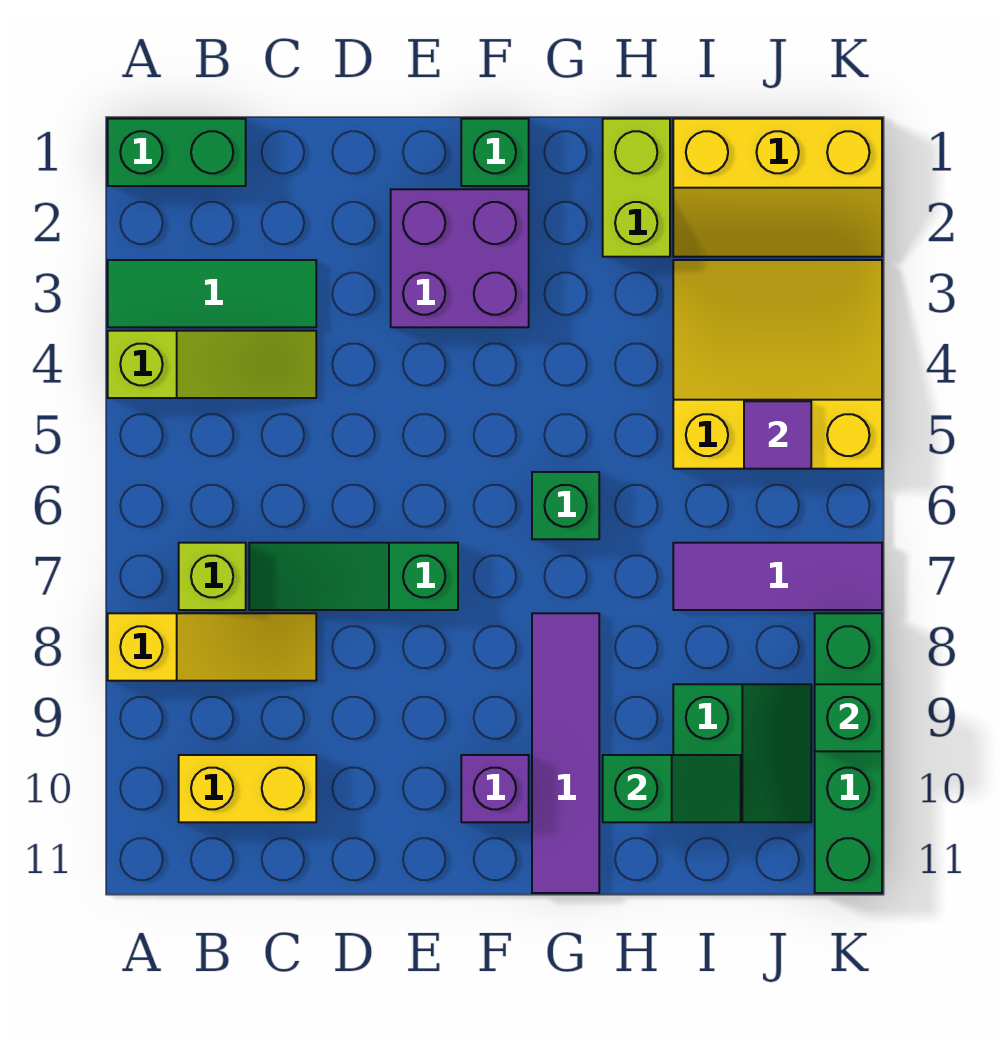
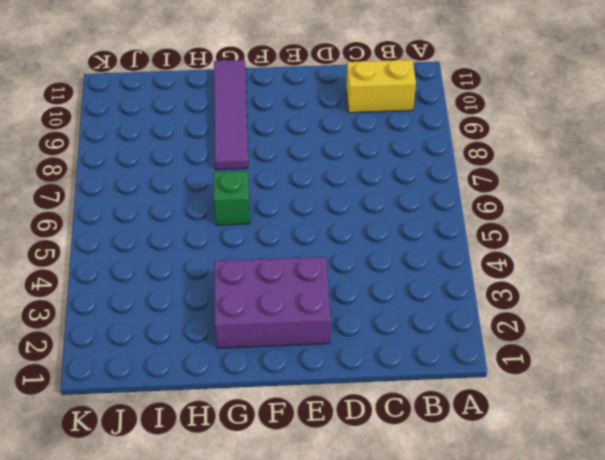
purple brick E2:G3 level 1 -> purple brick E2:F3 level 1
none -> green brick A1:B1 level 1
none -> green tile A3:C3 level 1
none -> lime slope A4:C4 level 1 top A

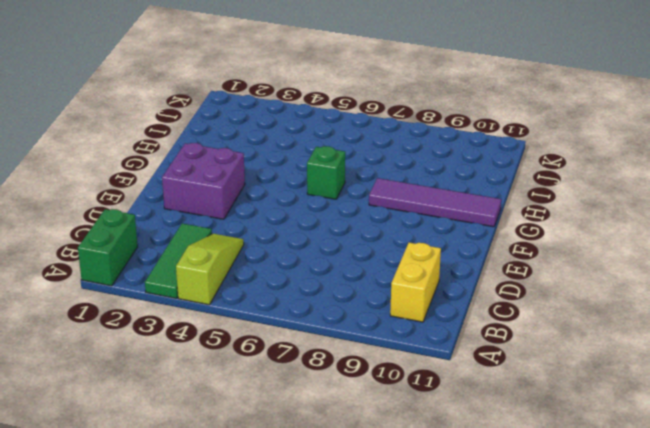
none -> yellow slope A8:C8 level 1 top A
none -> lime brick B7 level 1
none -> green slope C7:E7 level 1 top E

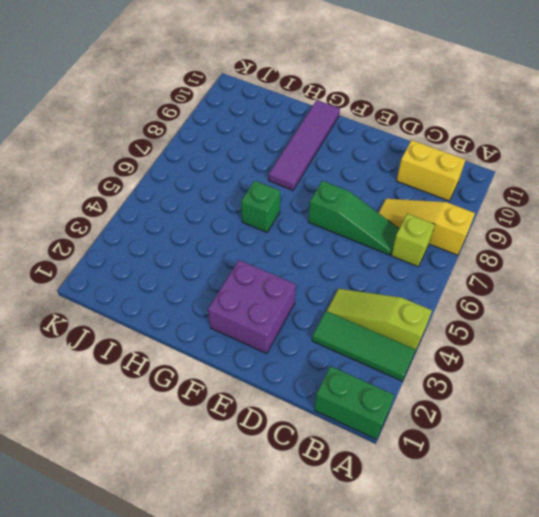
none -> green brick F1 level 1
none -> purple brick F10 level 1
none -> lime brick H1:H2 level 1

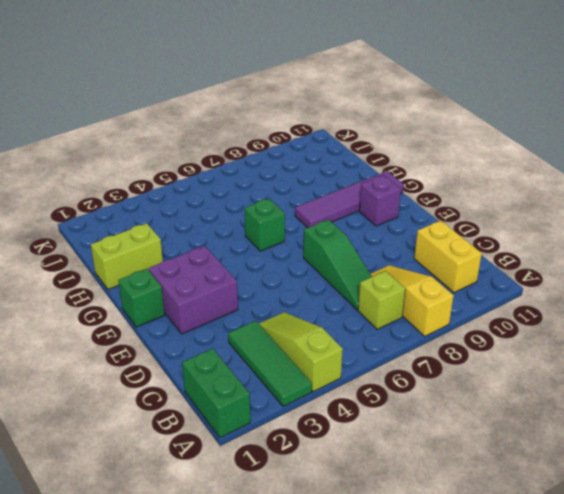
none -> yellow slope I1:K2 level 1 top 1
none -> yellow slope I3:K5 level 1 top 5
none -> purple tile I7:K7 level 1

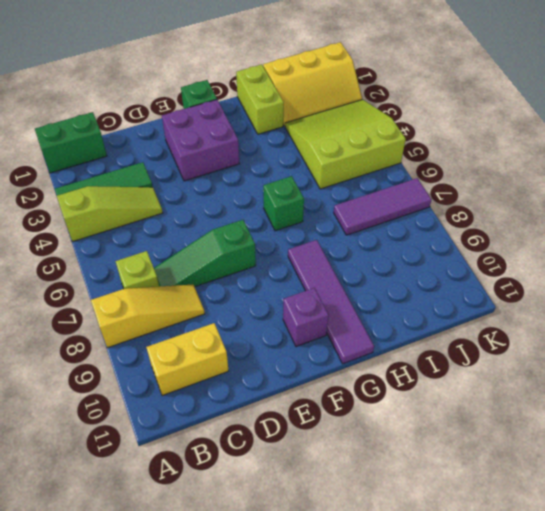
lime slope I3:K5 level 1 top 5 -> yellow slope I3:K5 level 1 top 5
none -> green slope I9:J10 level 1 top I
none -> green brick K8:K11 level 1
none -> green slope H10:I10 level 2 top H

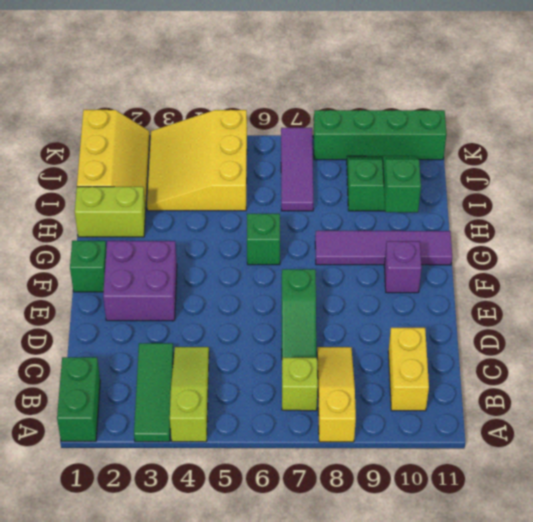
none -> purple tile J5 level 2
none -> green brick K9 level 2

